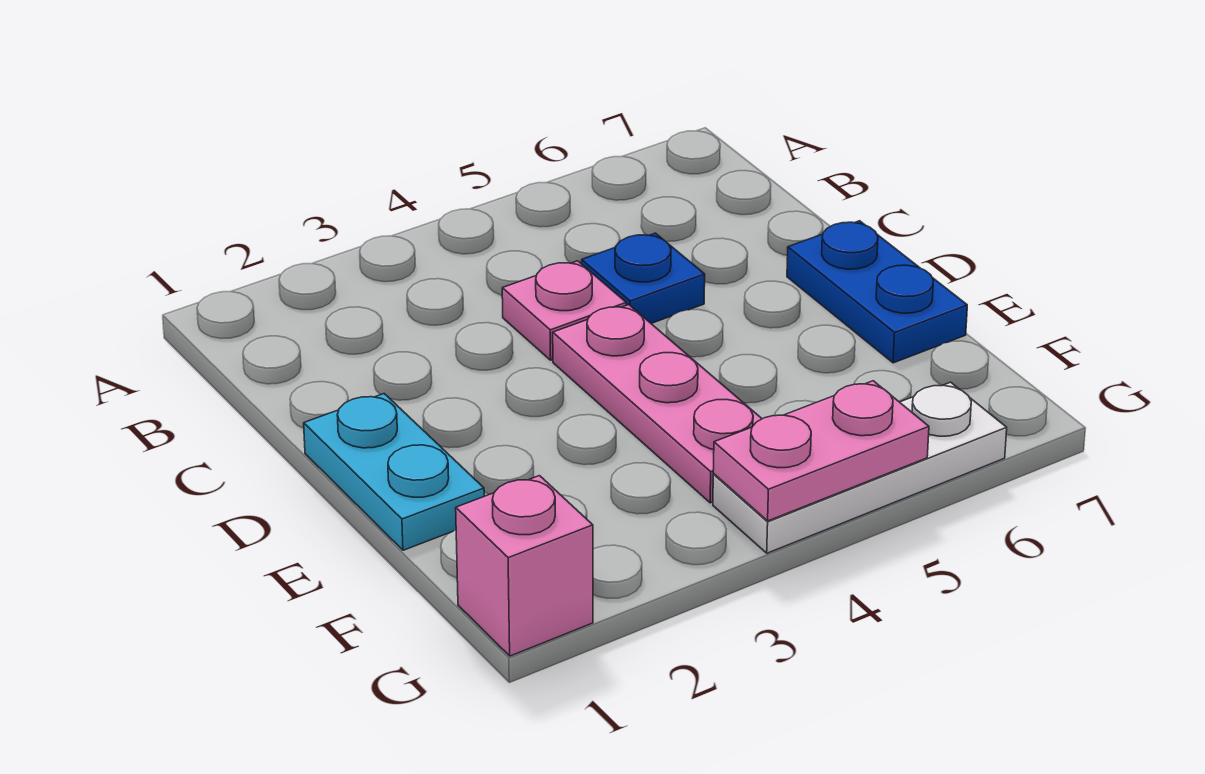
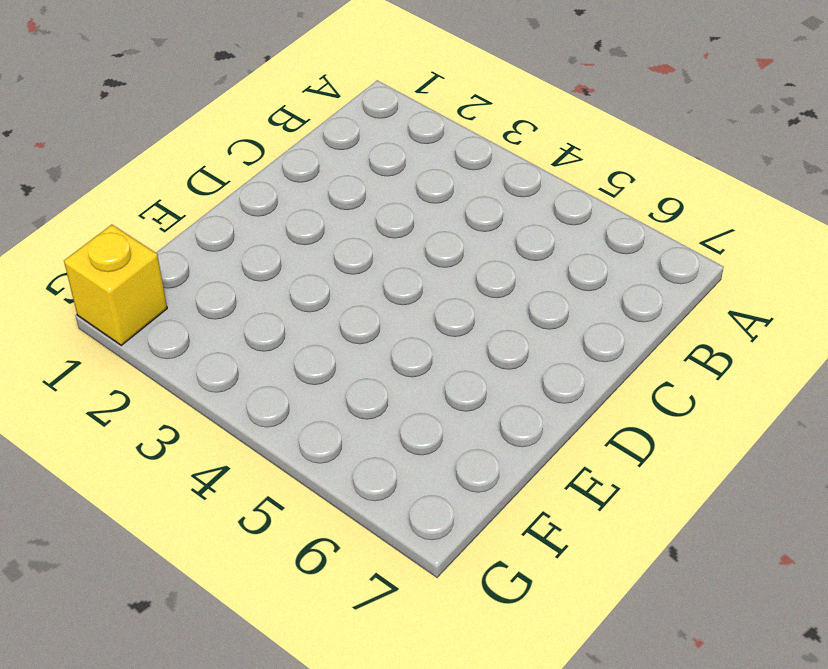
yellow brick G1 level 1 -> pink brick G1 level 1
none -> pink plate C4 level 1
none -> blue plate C5 level 1

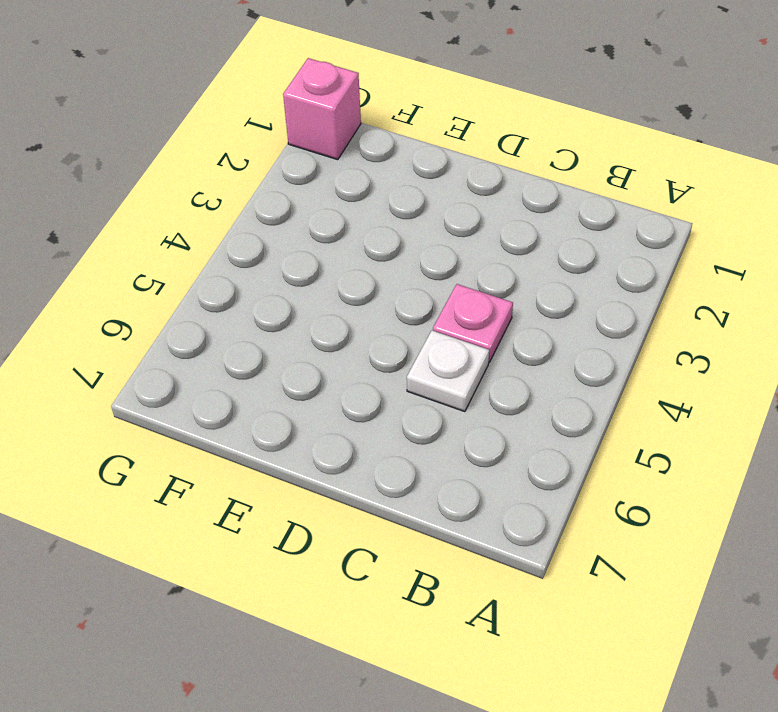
white plate C5 level 1 -> blue plate C5 level 1
none -> cyan plate D1:E1 level 1
none -> pink plate D4:F4 level 1

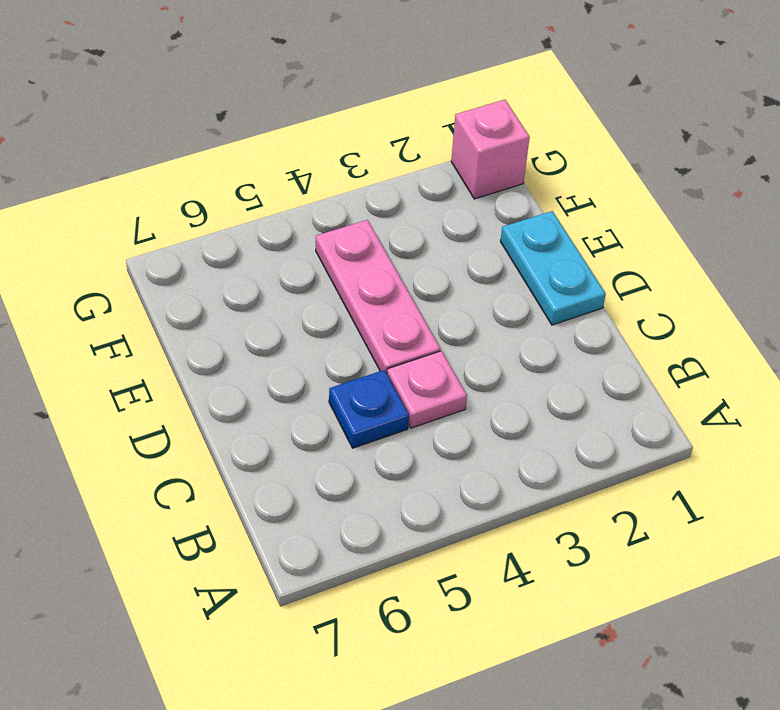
none -> blue plate D7:E7 level 1
none -> white plate G4:G6 level 1

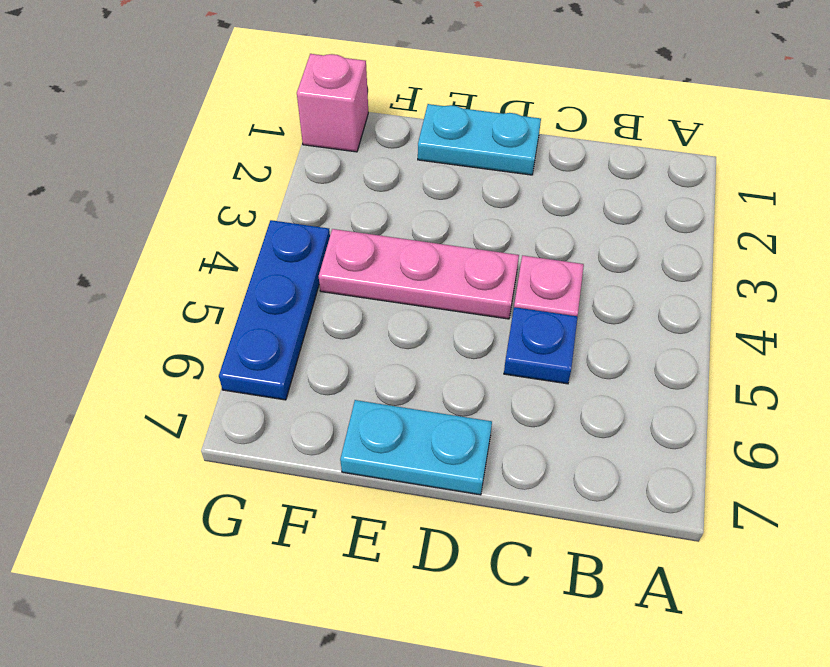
cyan plate D7:E7 level 1 -> blue plate D7:E7 level 1
blue plate G4:G6 level 1 -> white plate G4:G6 level 1
none -> pink plate G4:G5 level 2

